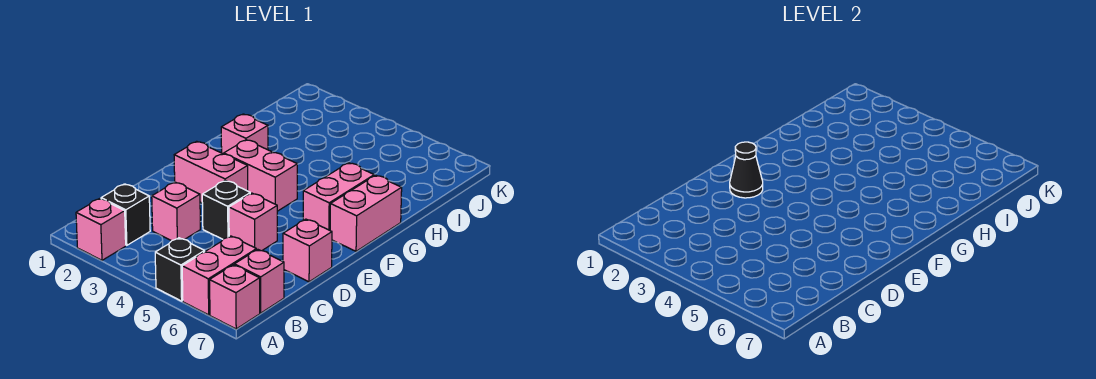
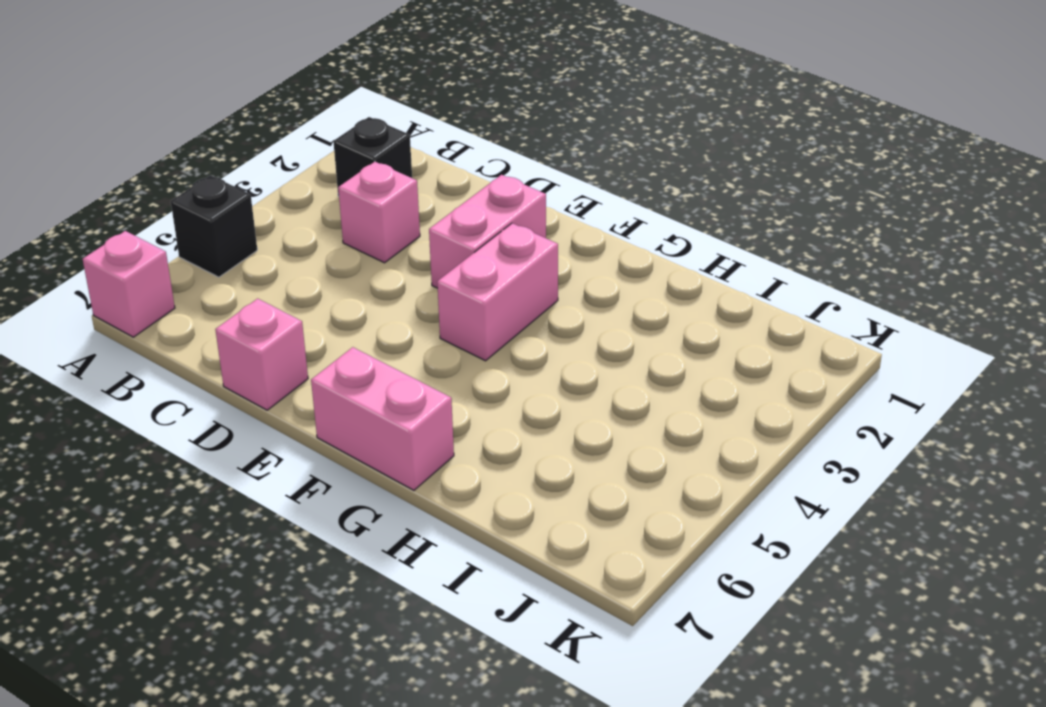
none -> pink brick A2 level 1
none -> pink brick A6:B6 level 1
none -> pink brick B7 level 1

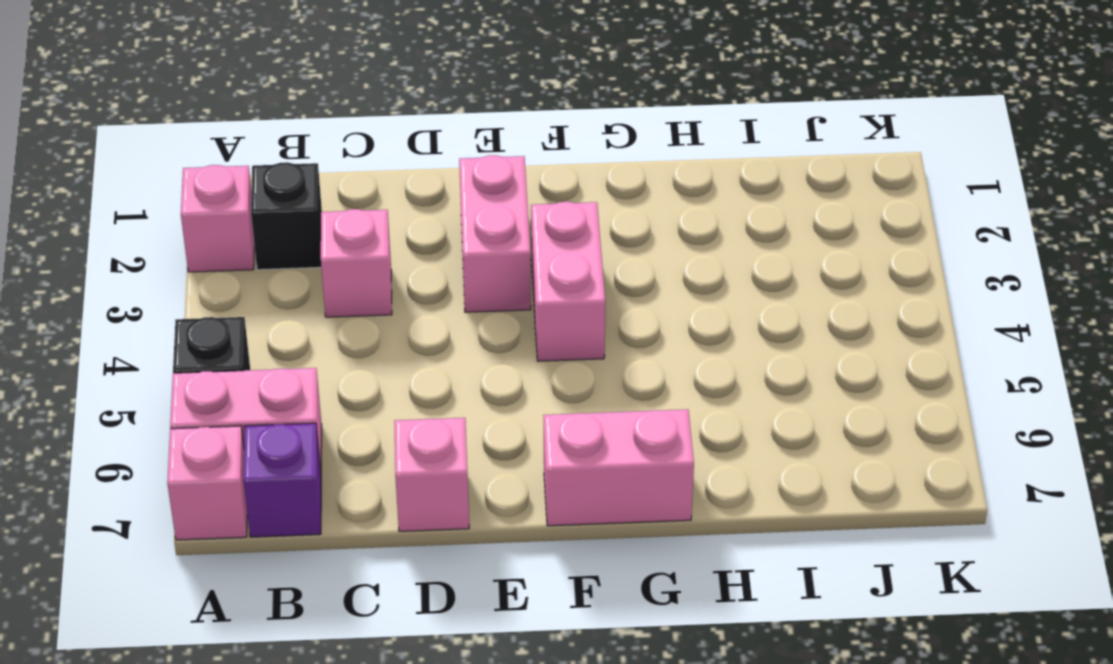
purple brick B7 level 1 -> pink brick B7 level 1
none -> black brick D4 level 1
none -> pink brick D5 level 1
none -> pink brick F6:G6 level 1

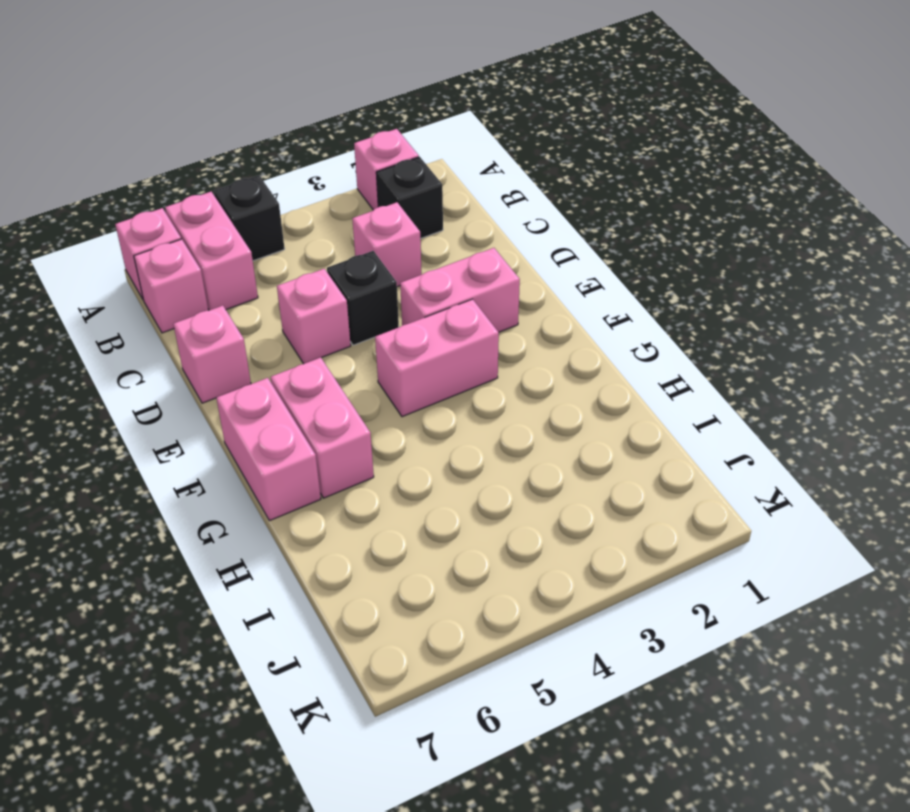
none -> pink brick G2 level 1
none -> black cone E2 level 2

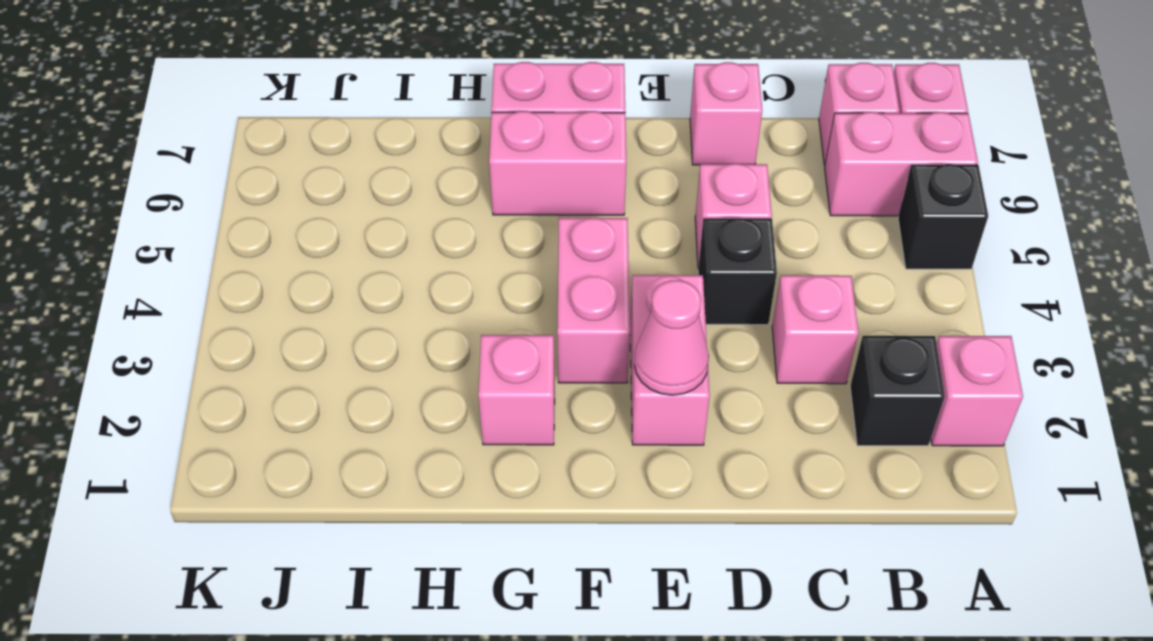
pink cone E2 level 2 -> black cone E2 level 2

